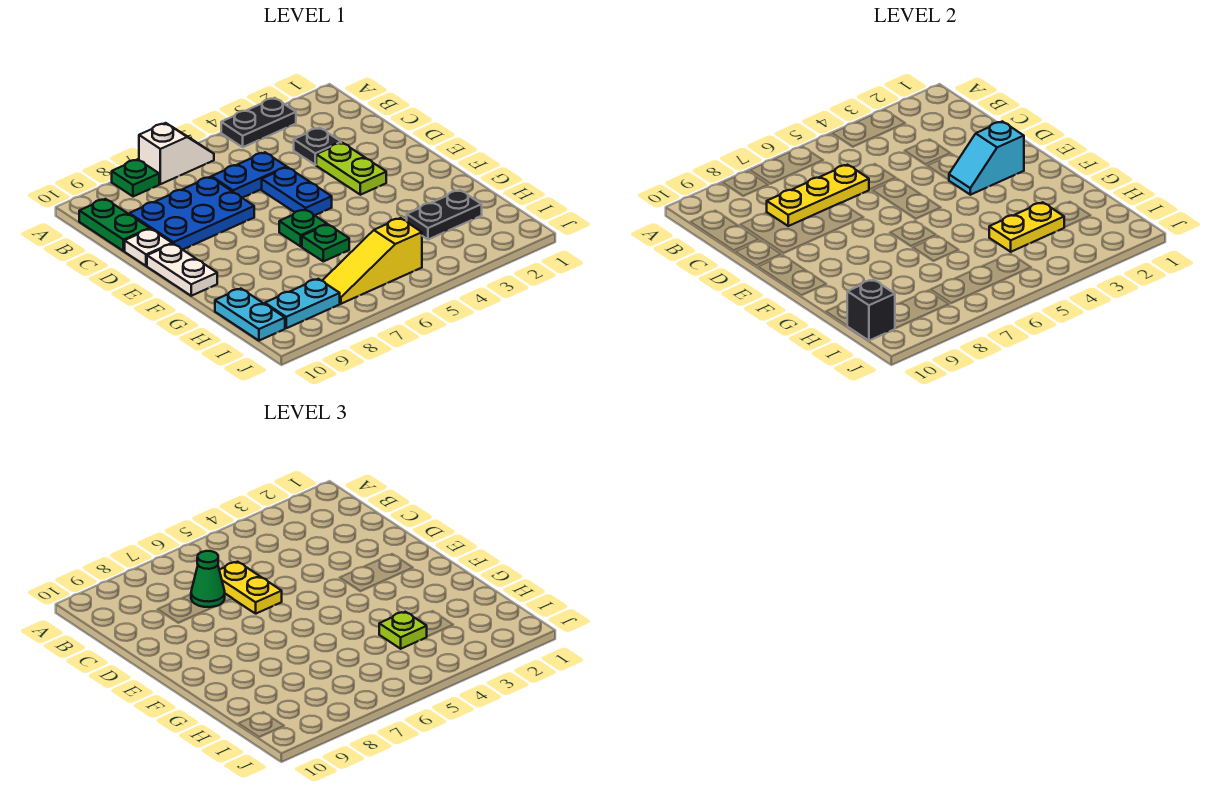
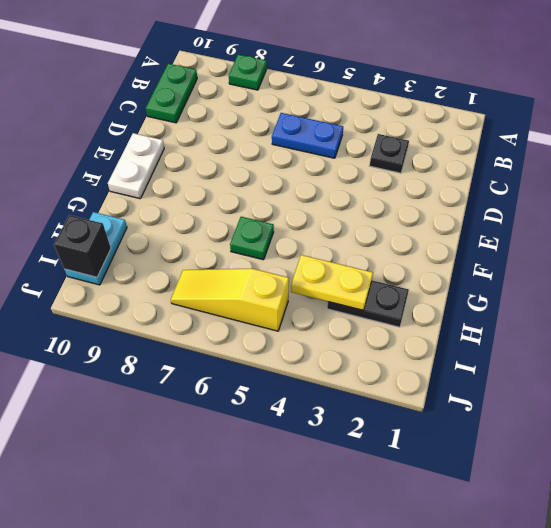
none -> black plate A3:A4 level 1
none -> white slope A6:A7 level 1 top 7
none -> blue plate C7:D9 level 1

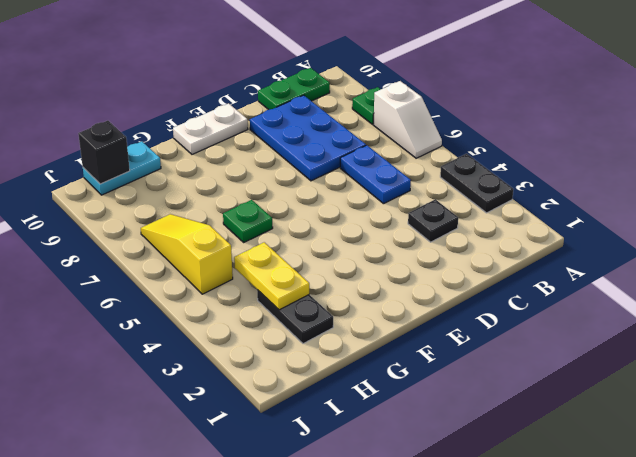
none -> lime plate D3:E3 level 1
none -> blue plate D5:E5 level 1
none -> white plate D10 level 1

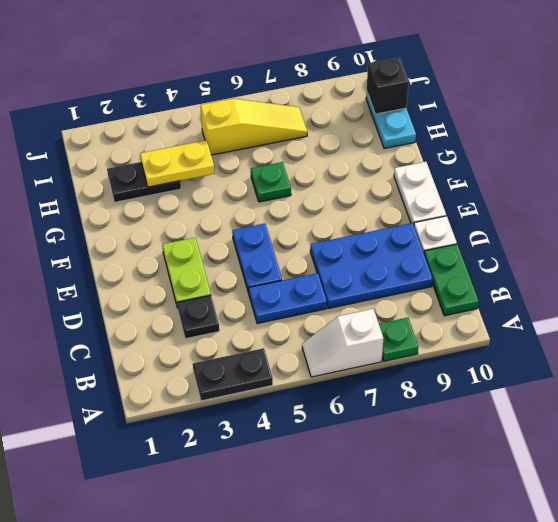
none -> green plate F6 level 1
none -> cyan plate I8:I9 level 1
none -> yellow plate C6:C8 level 2

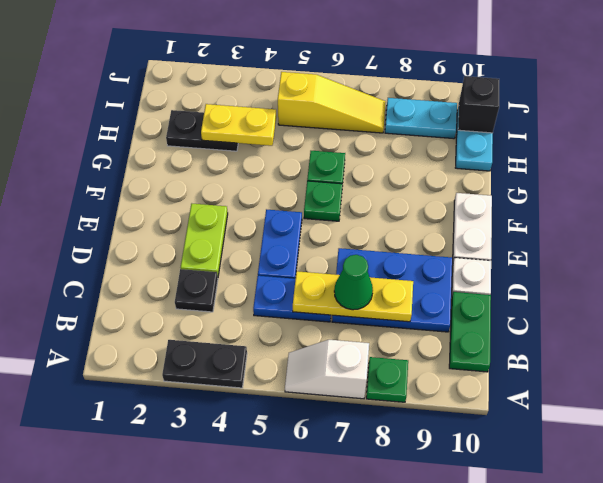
none -> cyan slope E2:E3 level 2 top 2
none -> yellow plate C6:D6 level 3
none -> lime plate H4 level 3

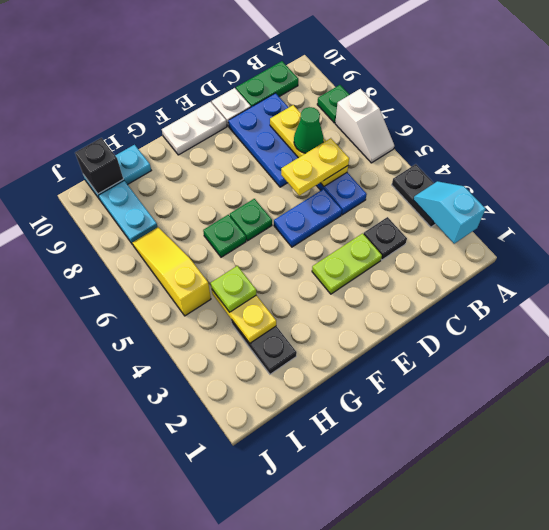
cyan slope A2:A3 level 2 top 2 -> cyan slope E2:E3 level 2 top 2

